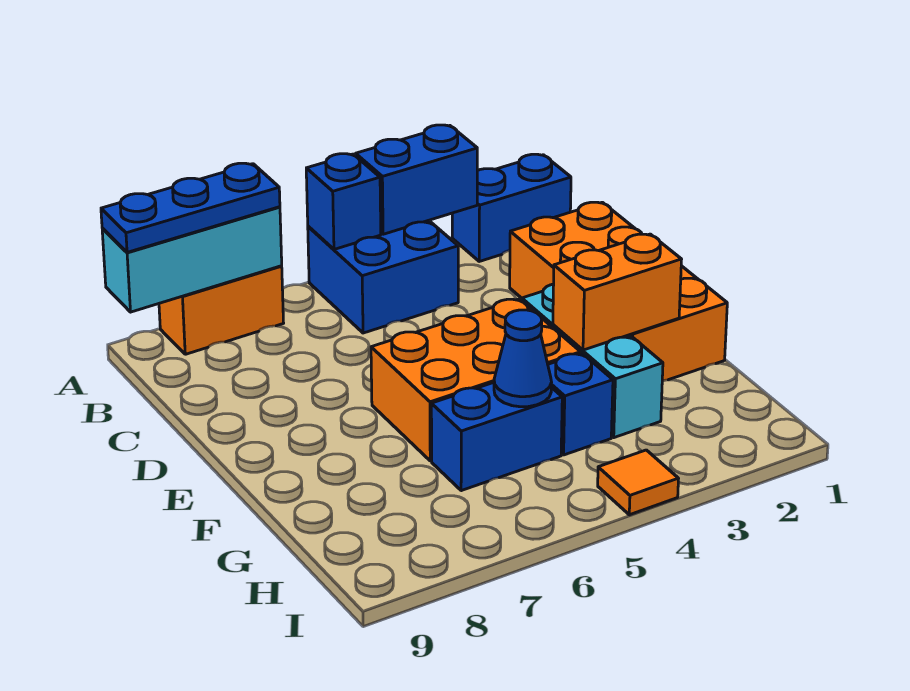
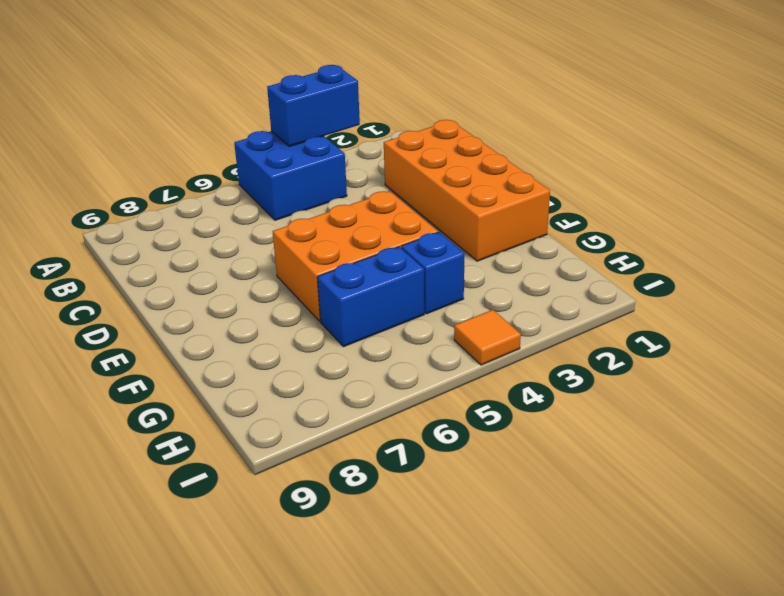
none -> blue brick A1:A2 level 1
none -> orange brick A7:A8 level 1
none -> cyan brick E3:G3 level 1

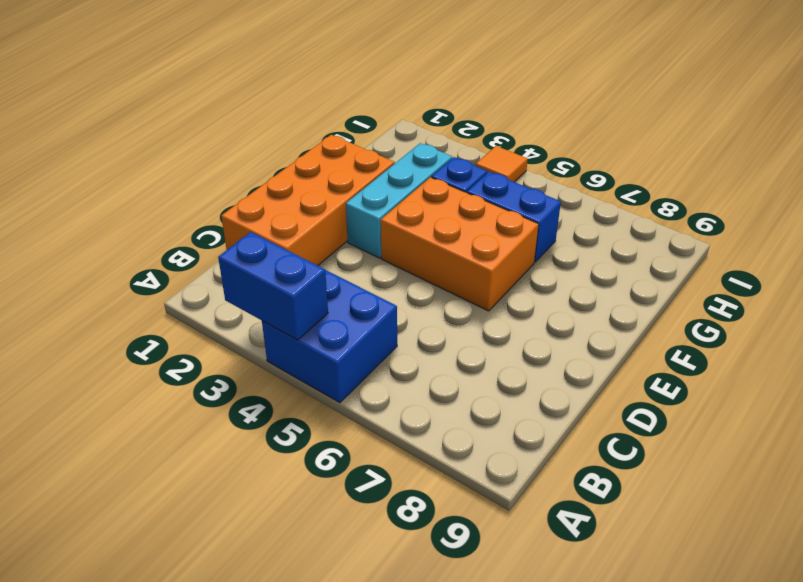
none -> blue brick A1:A2 level 1
none -> orange brick A7:A8 level 1
none -> blue brick A5 level 2

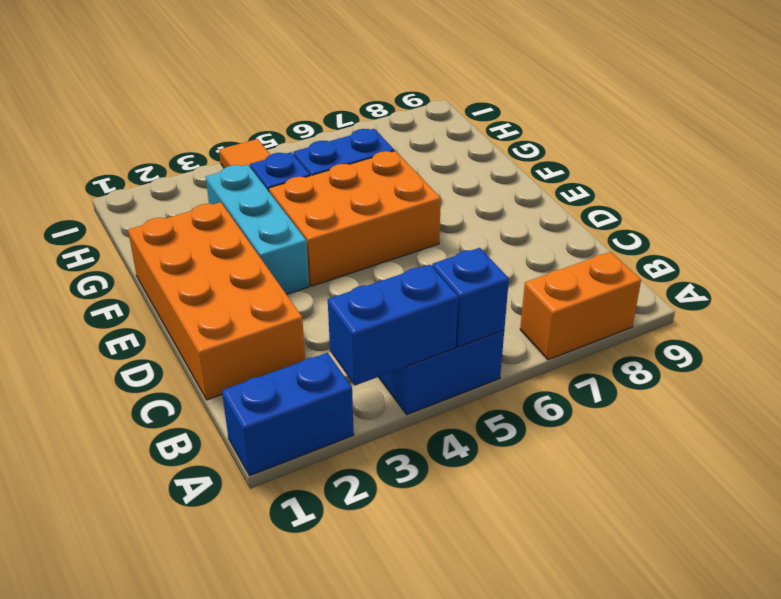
none -> cyan brick A7:A9 level 2
none -> orange brick F2:F3 level 2
none -> blue cone G5 level 2

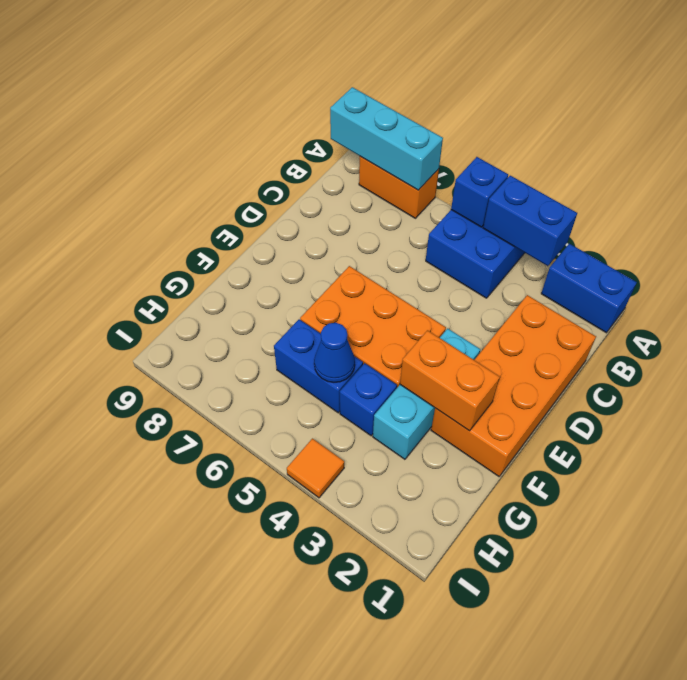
none -> blue plate A7:A9 level 3

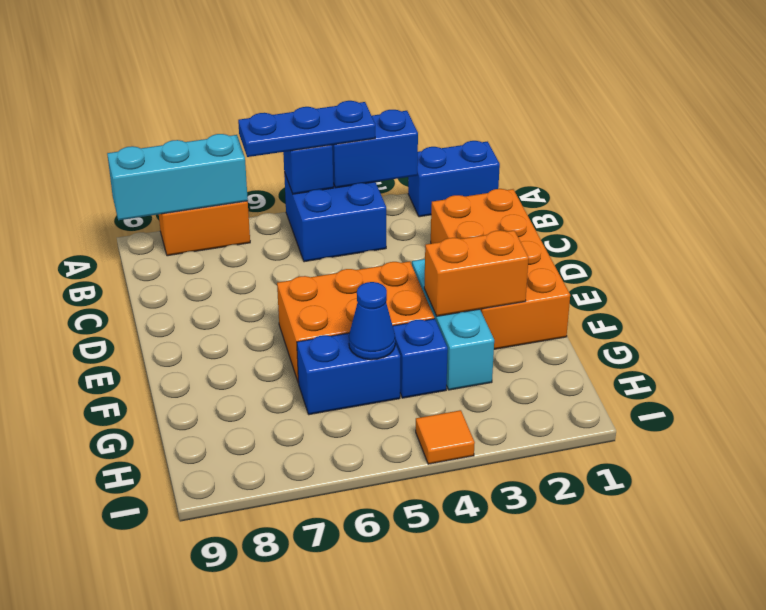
blue plate A4:A6 level 3 -> blue plate A7:A9 level 3

